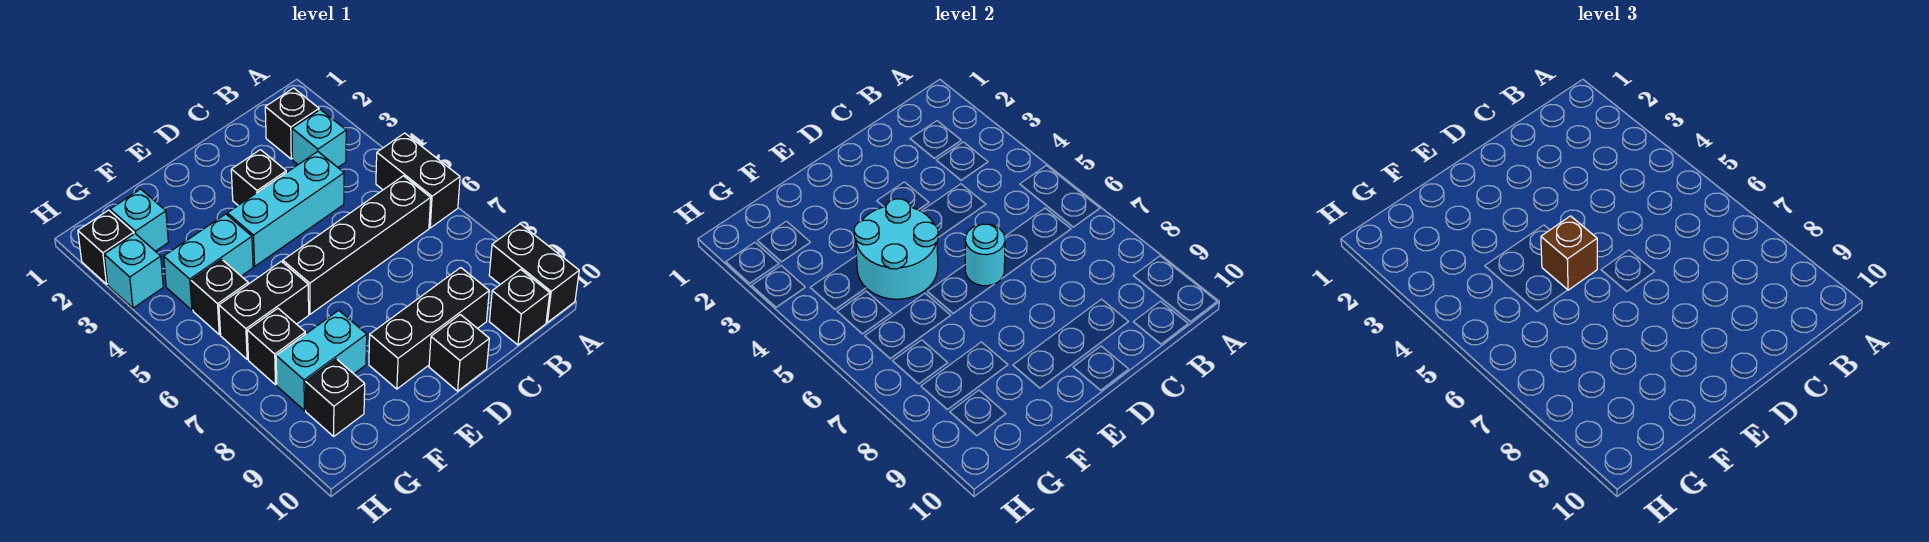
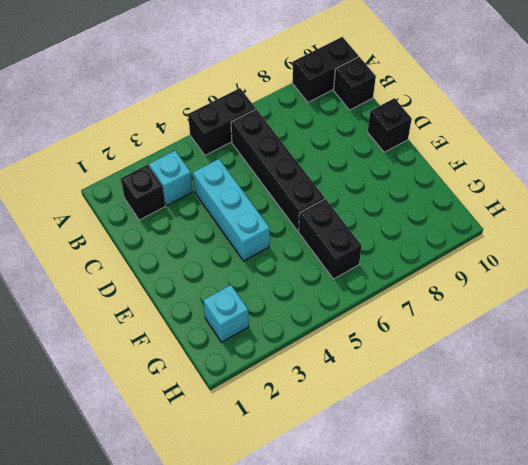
none -> black brick C9:E9 level 1
none -> black brick D3 level 1
none -> cyan brick F4:G4 level 1

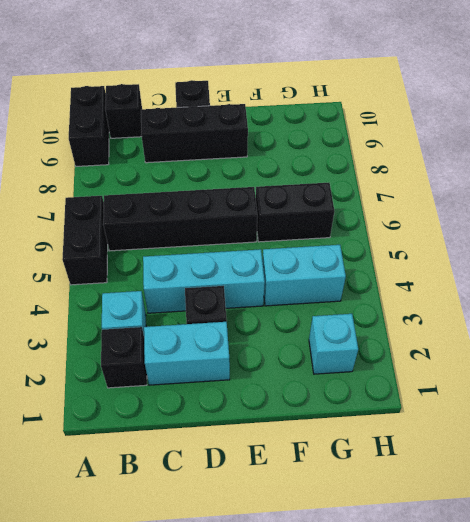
cyan brick C2:D2 level 1 -> cyan brick F8:G8 level 1
none -> black brick G5 level 1
none -> black brick G7 level 1
none -> black brick G9 level 1

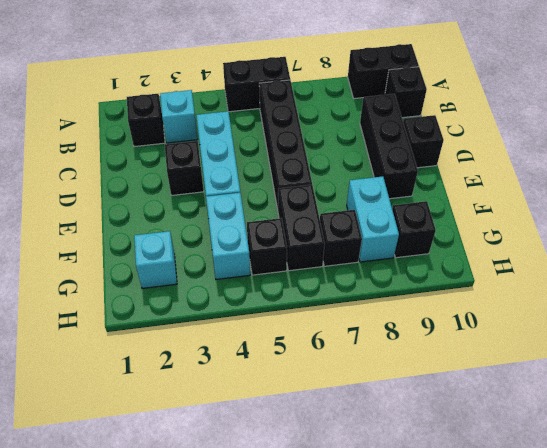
none -> black brick H2 level 1
none -> cyan brick H3 level 1
none -> cyan round brick D6 level 2

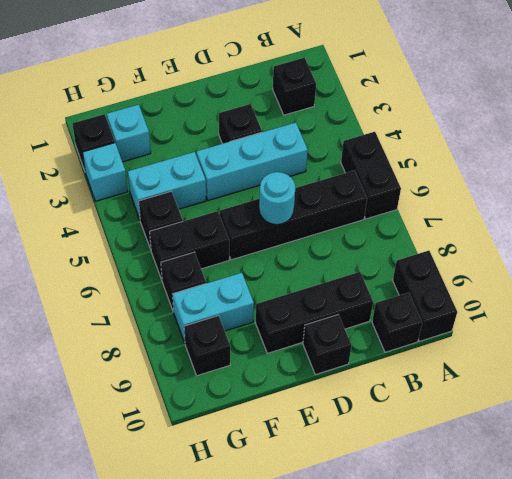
none -> cyan brick B3 level 1
none -> cyan round brick E4:F5 level 2
none -> brown brick E5 level 3

